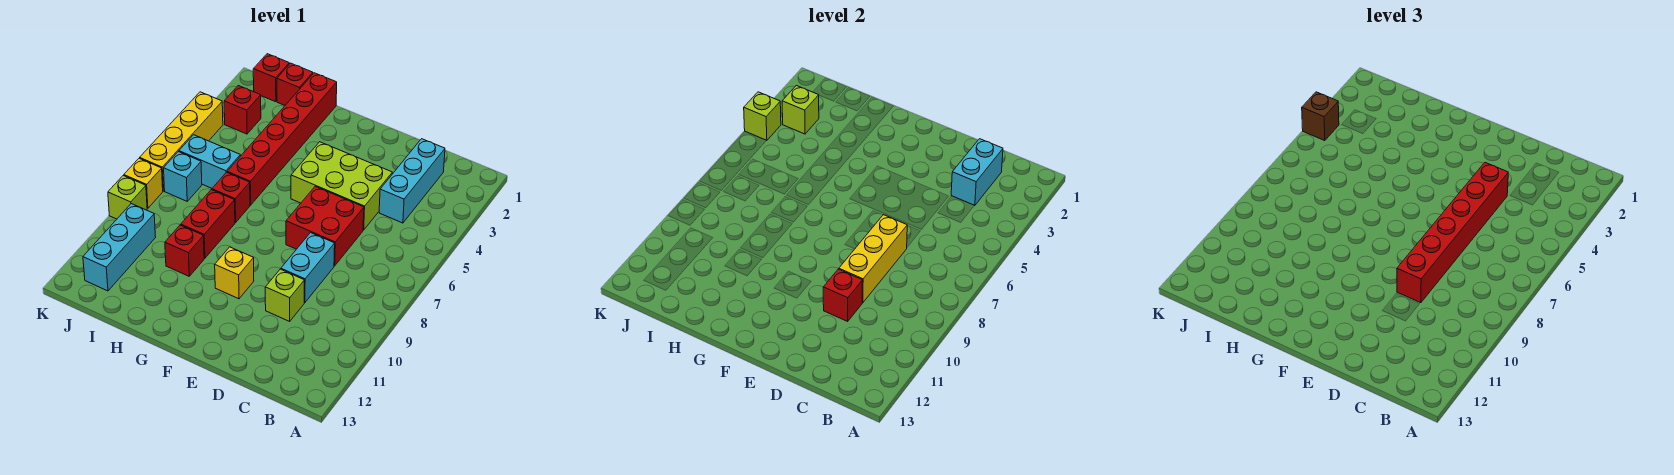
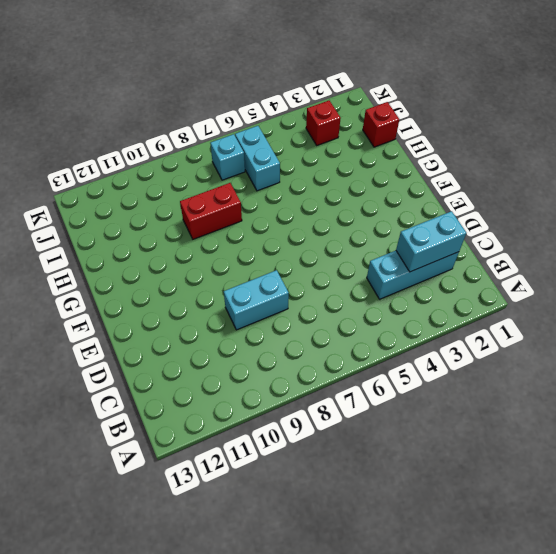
none -> lime brick D4:F5 level 1
none -> red brick D6:E7 level 1
none -> lime brick D10 level 1

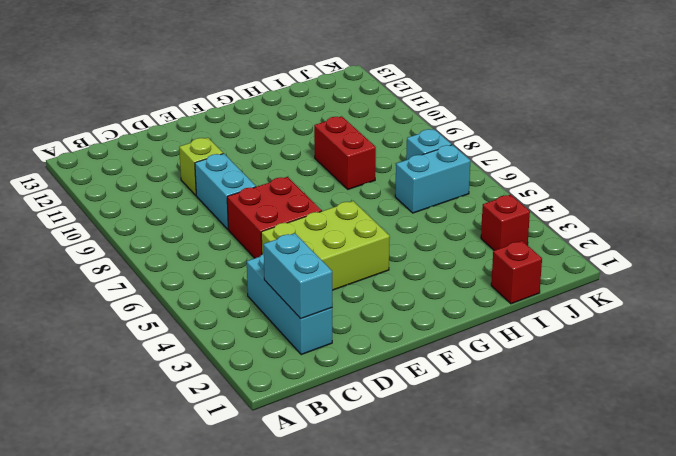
none -> yellow brick F10 level 1
none -> red brick H1:H6 level 1
none -> red brick H7 level 1

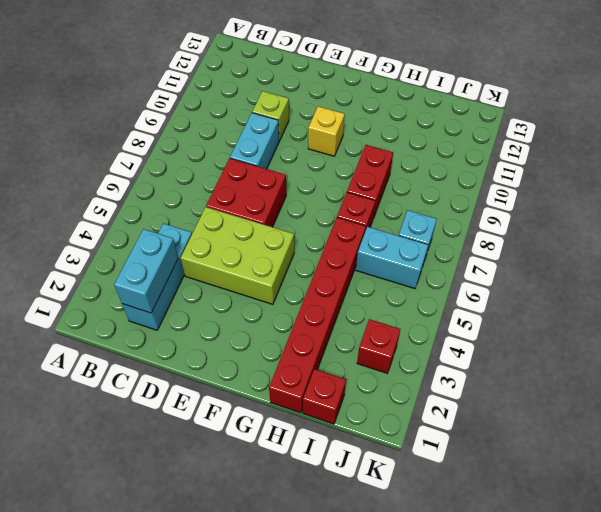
none -> red brick H10 level 1
none -> red brick J1 level 1
none -> cyan brick J10:J12 level 1

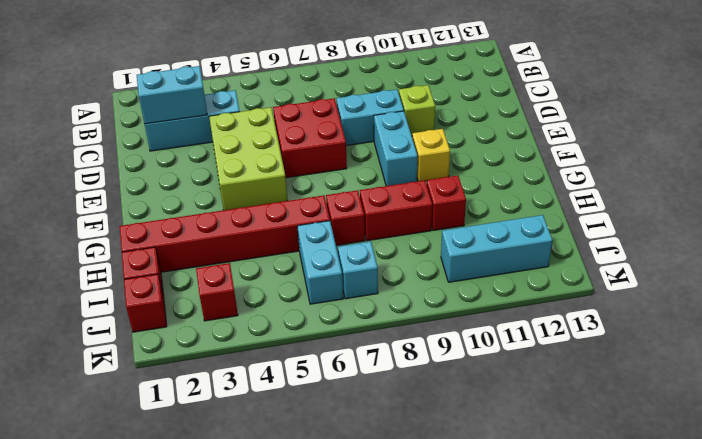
cyan brick E9:F9 level 1 -> none
none -> yellow brick K4:K7 level 1
none -> yellow brick K8 level 1
none -> lime brick K9 level 1

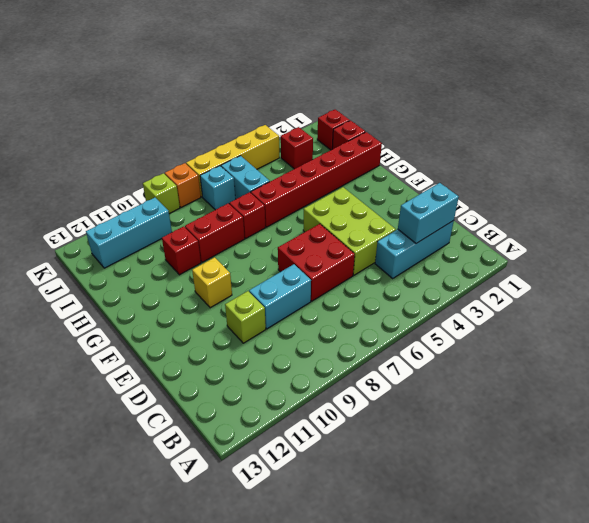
orange brick K8 level 1 -> yellow brick K8 level 1
none -> yellow brick D7:D9 level 2
none -> red brick D10 level 2
none -> lime brick J3 level 2

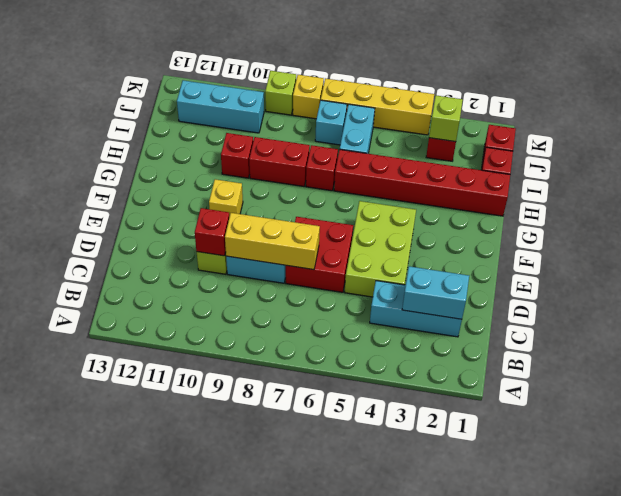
none -> lime brick K4 level 2
none -> red brick D4:D9 level 3
none -> brown brick K4 level 3

